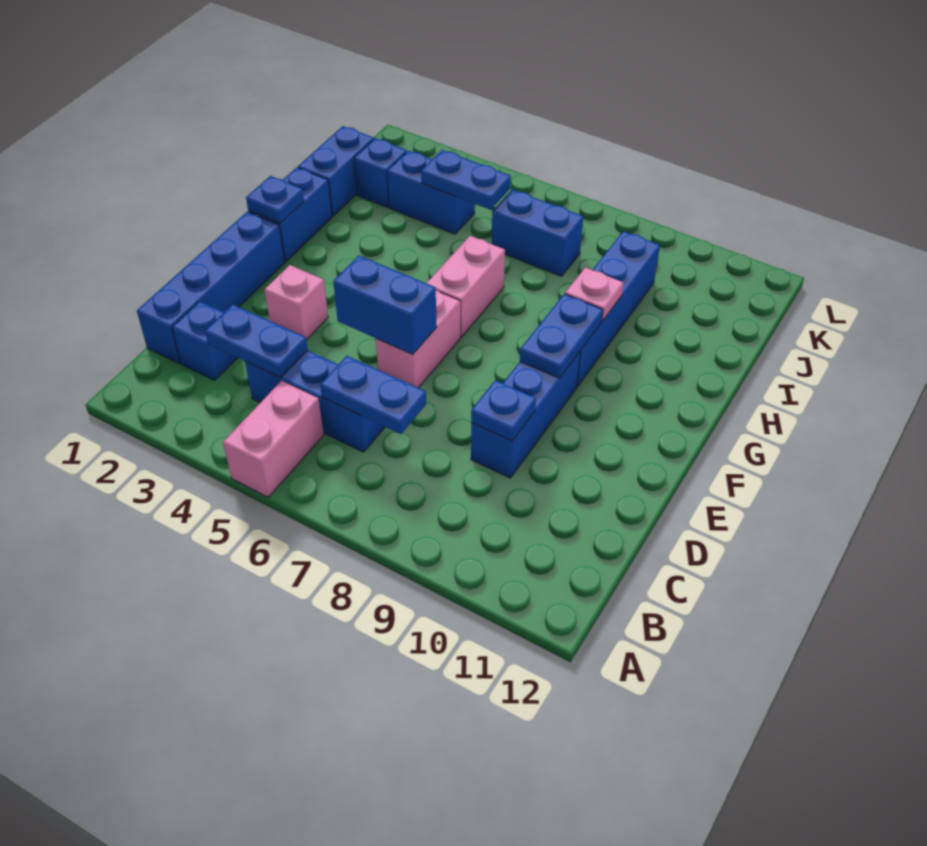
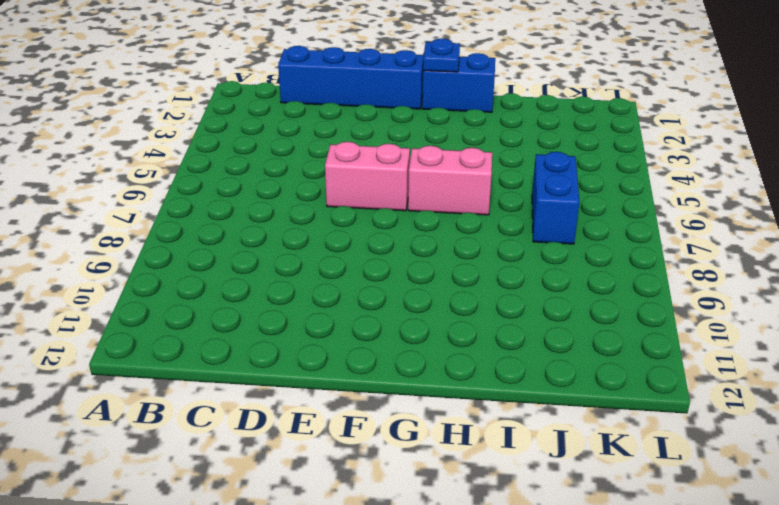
none -> pink brick A5:B5 level 1
none -> blue brick C2 level 1
none -> blue brick C4:C6 level 1

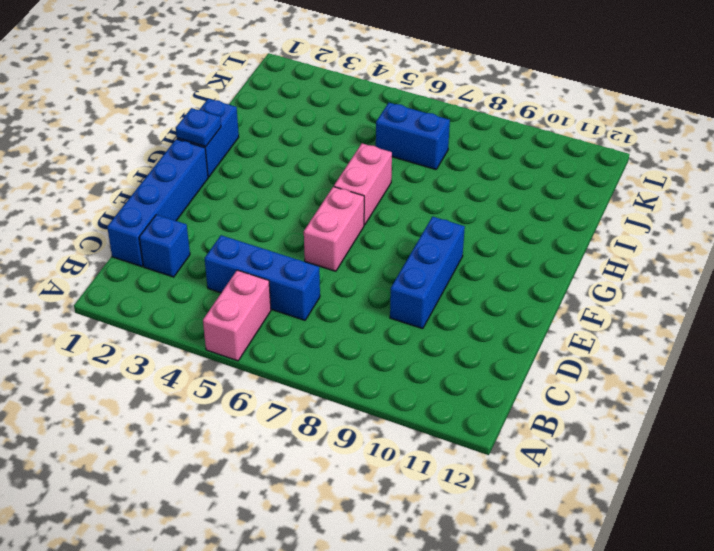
none -> pink brick E3 level 1
none -> blue brick G9:J9 level 1
none -> blue brick I1:J1 level 1

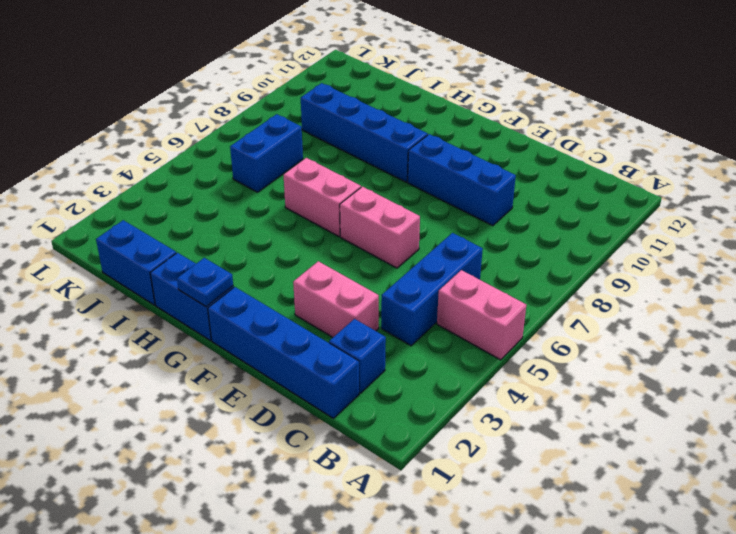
pink brick D3:E3 level 1 -> pink brick E3 level 1
none -> blue brick J2 level 1
none -> blue brick J3:J4 level 1
none -> blue plate C3:C4 level 2

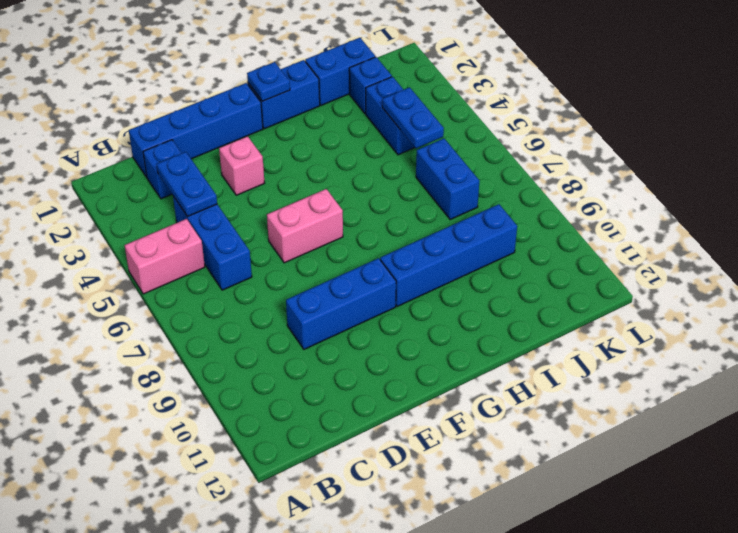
none -> pink brick G6:H6 level 1
none -> blue plate C6:C7 level 2
none -> blue plate D9 level 2

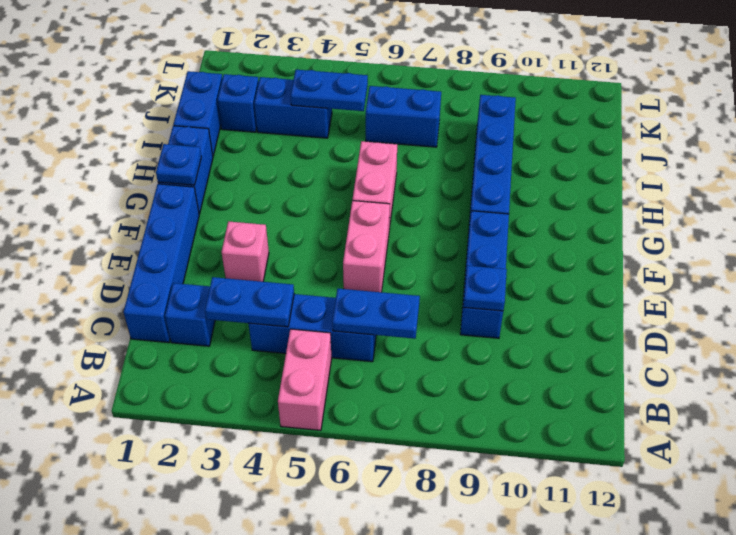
none -> blue brick E5:E6 level 2
none -> blue plate F9:G9 level 2
none -> pink plate H9 level 2

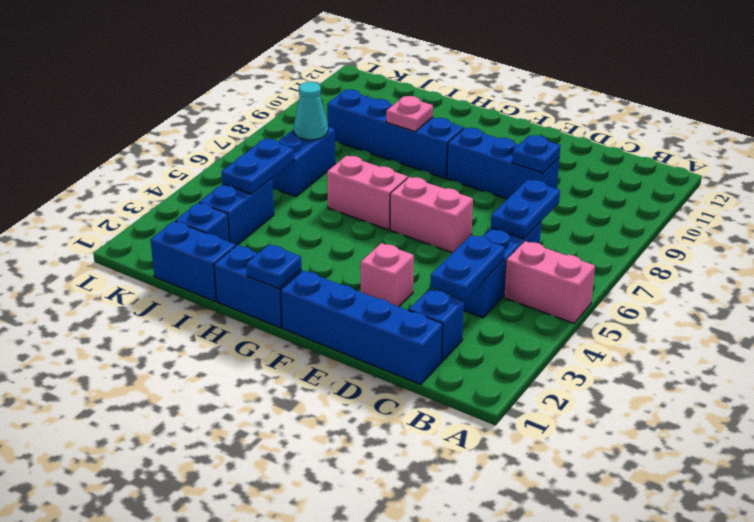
cyan cone J7 level 2 -> none
none -> blue brick E5:E6 level 2
none -> blue plate F9:G9 level 2

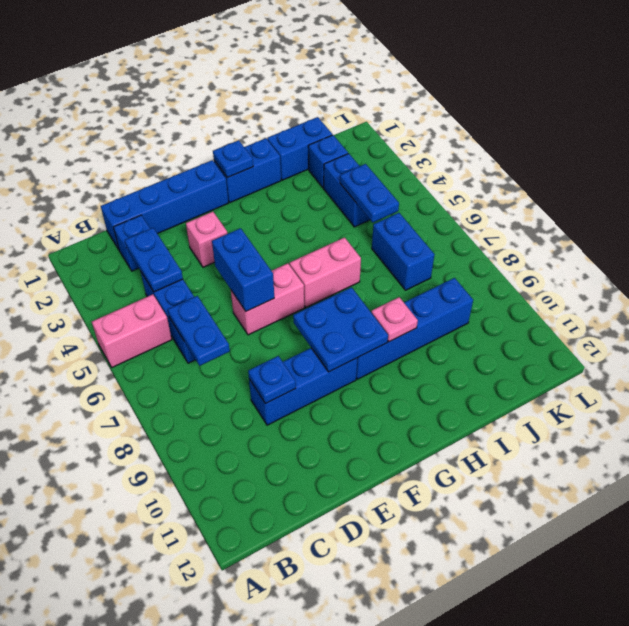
blue plate F8:G9 level 2 -> blue plate F9:G9 level 2

